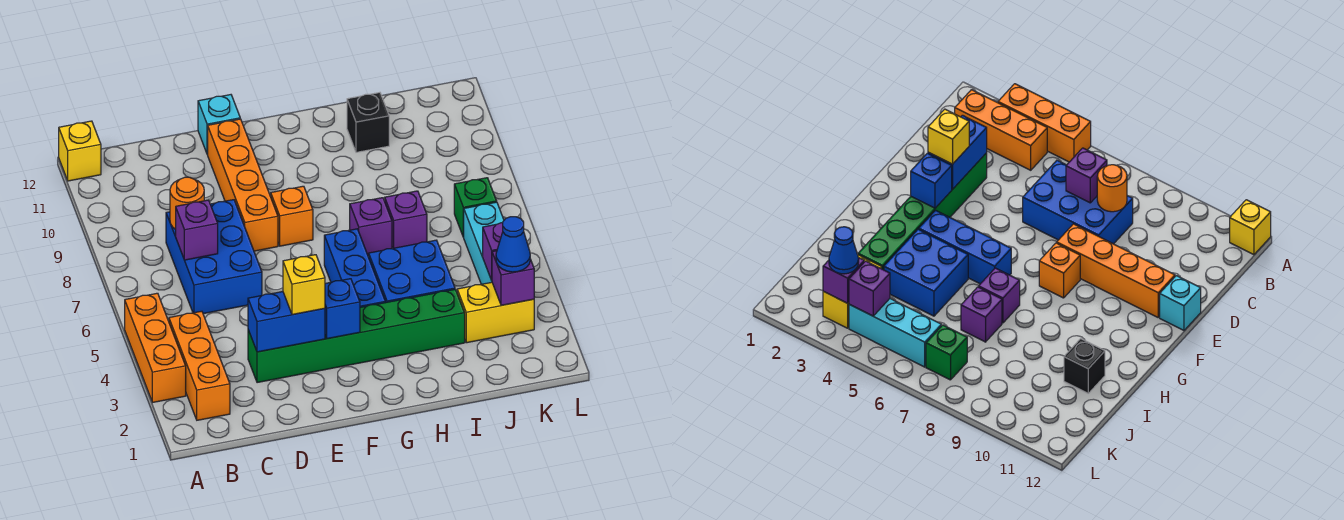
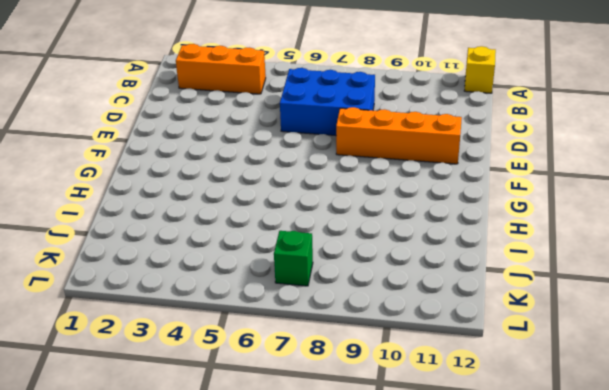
none -> orange brick A3:A5 level 1
none -> green brick D3:I3 level 1
none -> cyan brick E12 level 1

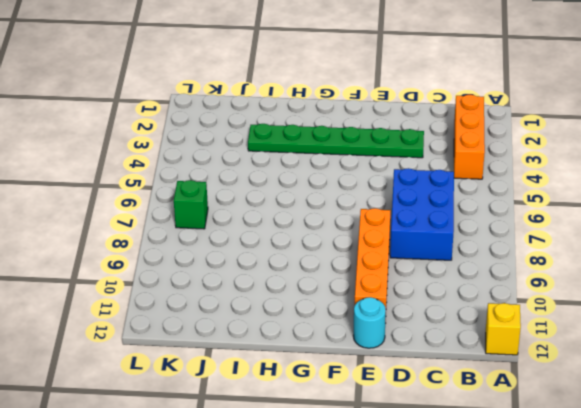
green plate D3:I3 level 1 -> green brick D3:I3 level 1
cyan round brick E12 level 1 -> cyan brick E12 level 1
none -> orange brick A3:A5 level 1
none -> orange brick F8 level 1
none -> blue brick G4:G6 level 1

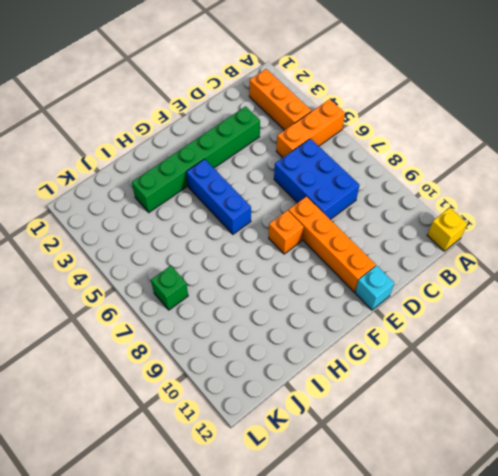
orange brick A5:C5 level 1 -> orange brick A3:A5 level 1
none -> blue brick H4:I5 level 1
none -> purple brick H7 level 1
none -> purple brick I7 level 1

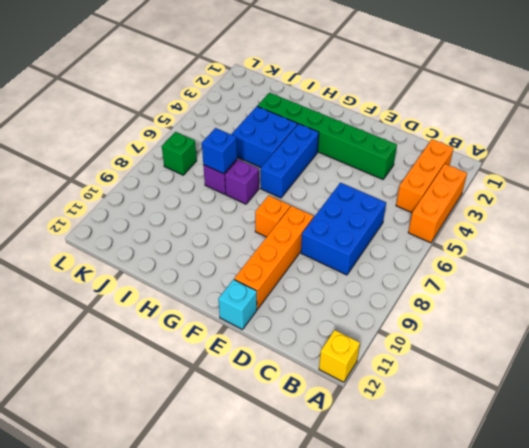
blue brick I7 level 2 -> blue brick F3 level 2
none -> black brick I11 level 1
none -> yellow brick J3:K3 level 1
none -> cyan brick K4:K6 level 1

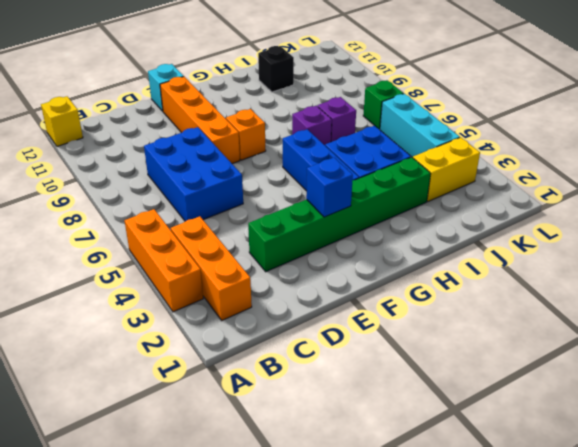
none -> purple brick C7 level 2
none -> orange round brick C8 level 2
none -> blue brick D3:E3 level 2

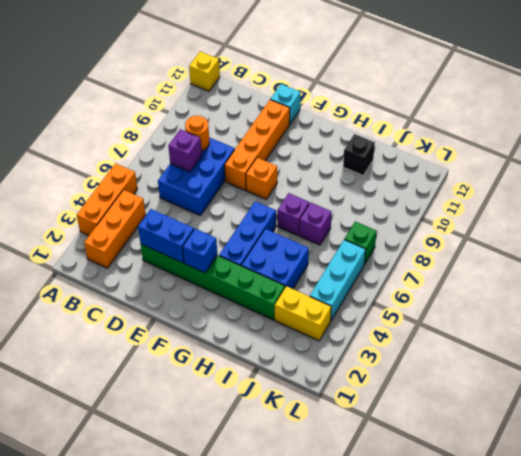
none -> purple brick K3 level 2
none -> purple brick K4 level 2
none -> yellow brick E3 level 3

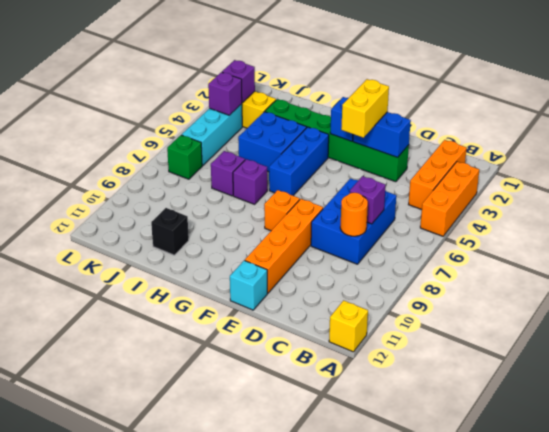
yellow brick E3:E4 level 3 -> yellow brick E3 level 3
none -> blue cone K3 level 3

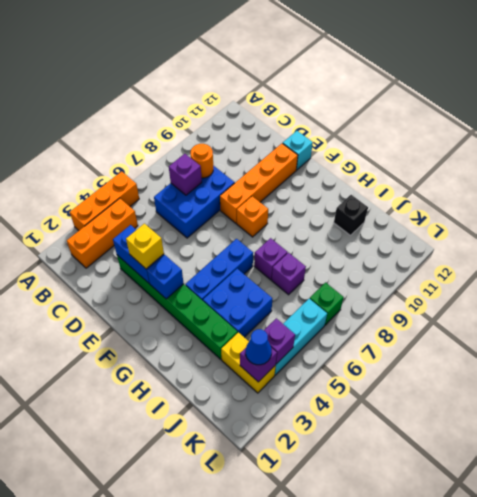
none -> yellow brick A12 level 1

